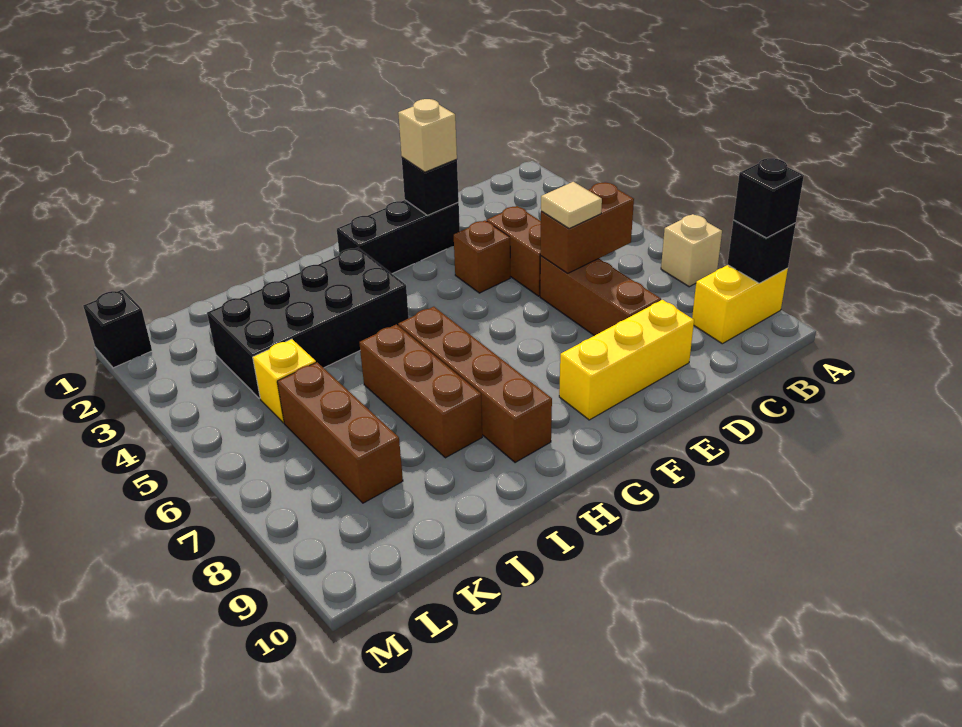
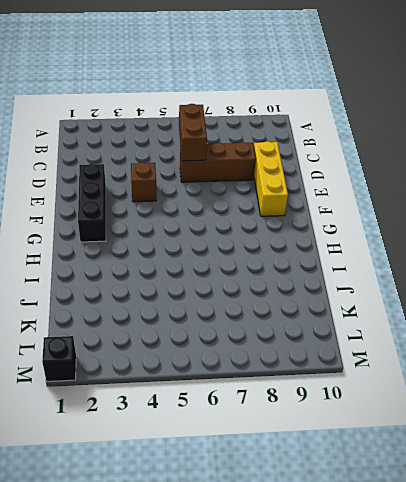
none -> tan brick A7 level 1
none -> yellow brick A9:B9 level 1
none -> brown brick D4:D5 level 1

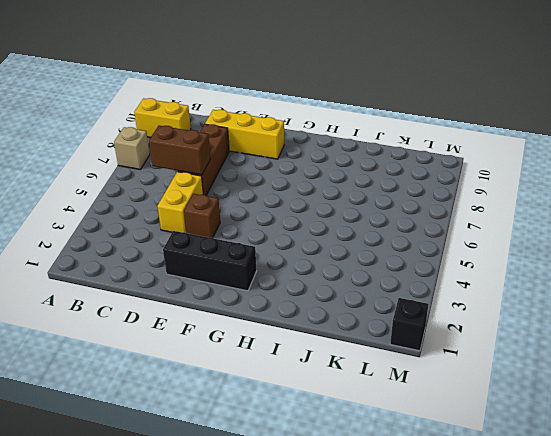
yellow brick D4:D5 level 1 -> brown brick D4:D5 level 1
none -> black brick H3:K4 level 1
none -> brown brick H6:H9 level 1
none -> brown brick I6:I8 level 1

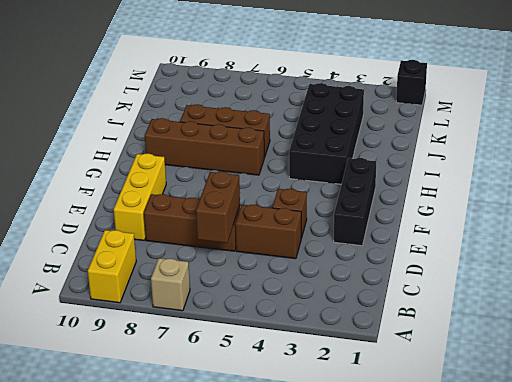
none -> yellow brick K5 level 1
none -> brown brick K6:K8 level 1
none -> black brick A9 level 2

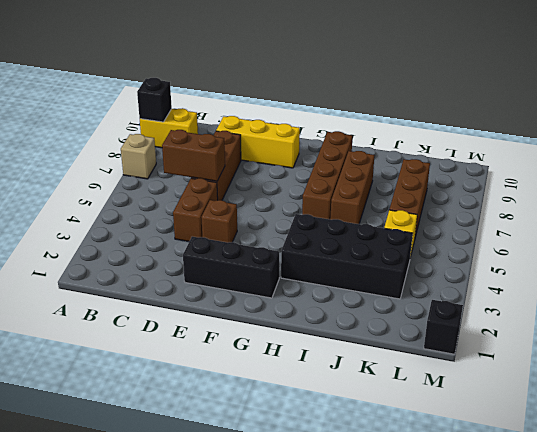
none -> black brick E2 level 2
none -> black brick A9 level 3
none -> tan tile D6 level 3

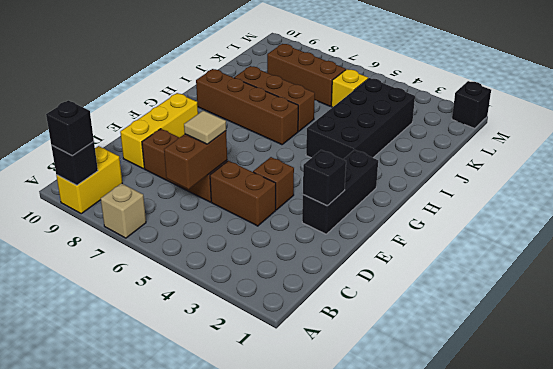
none -> tan brick E2 level 3

